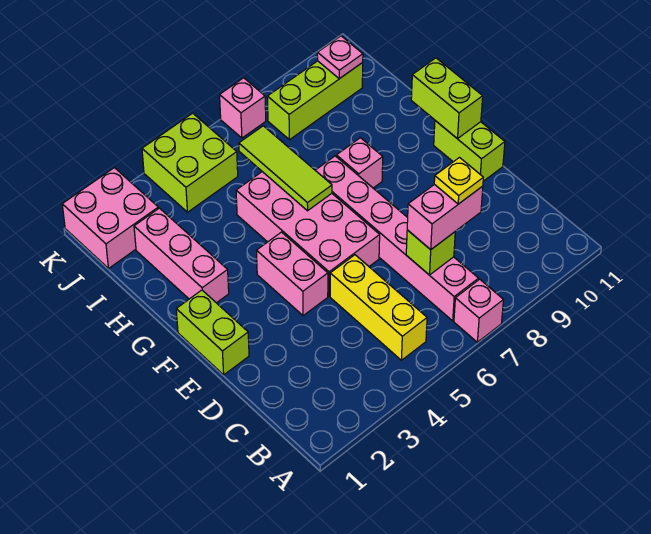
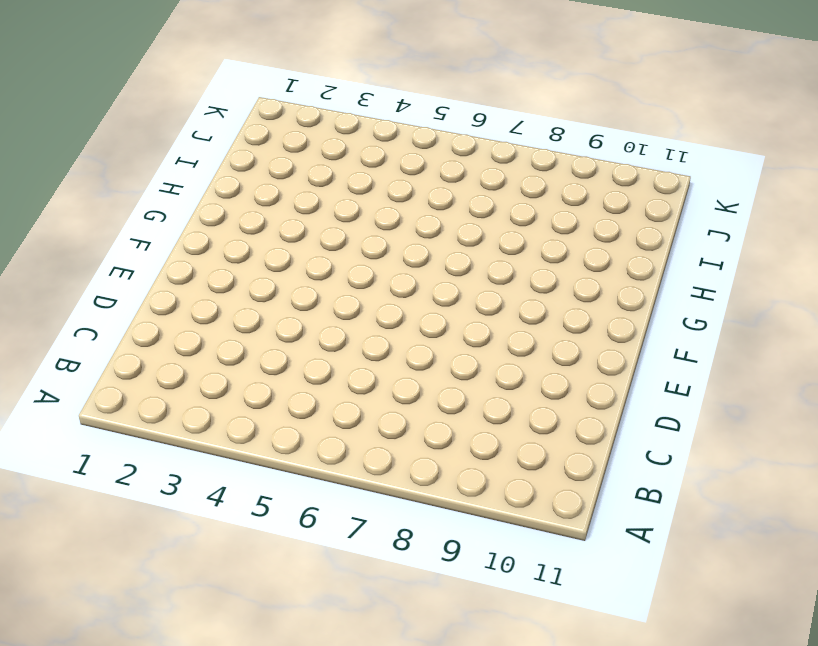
none -> pink brick A7 level 1
none -> yellow brick B5:D5 level 1
none -> pink brick B7:G7 level 1

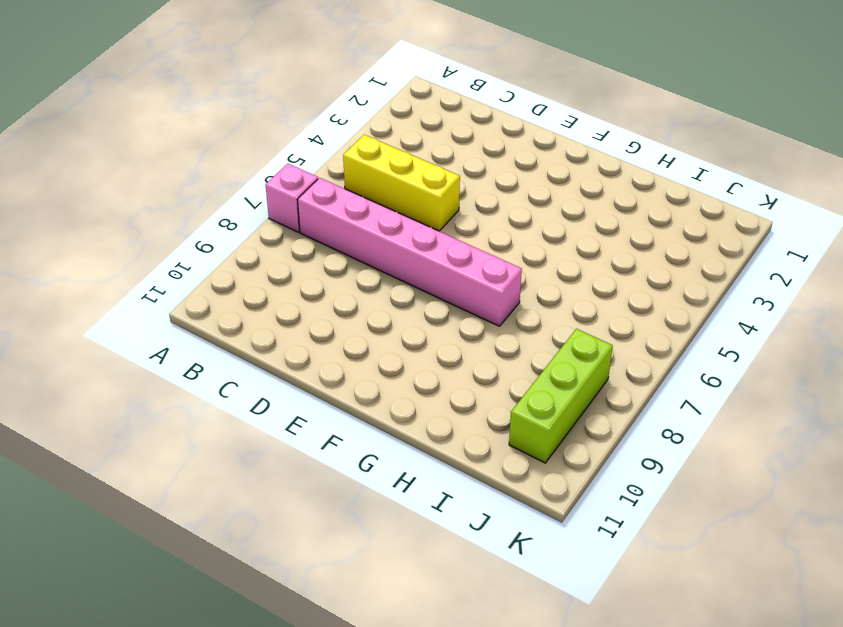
none -> lime brick E1:F1 level 1
none -> pink brick E4:F4 level 1
none -> pink brick E5:H6 level 1

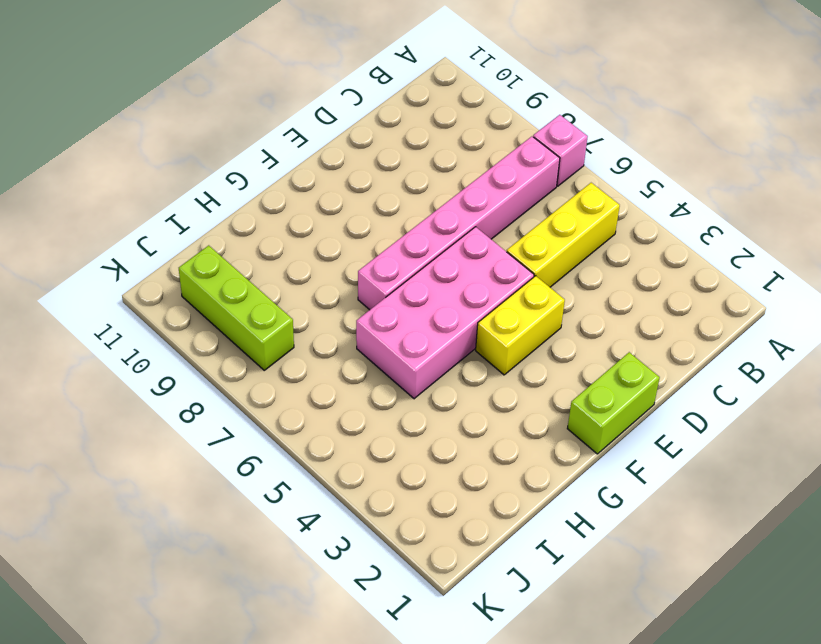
yellow brick E4:F4 level 1 -> pink brick E4:F4 level 1
none -> lime brick E11:F11 level 1
none -> pink brick G2:I2 level 1
none -> pink brick G8 level 1

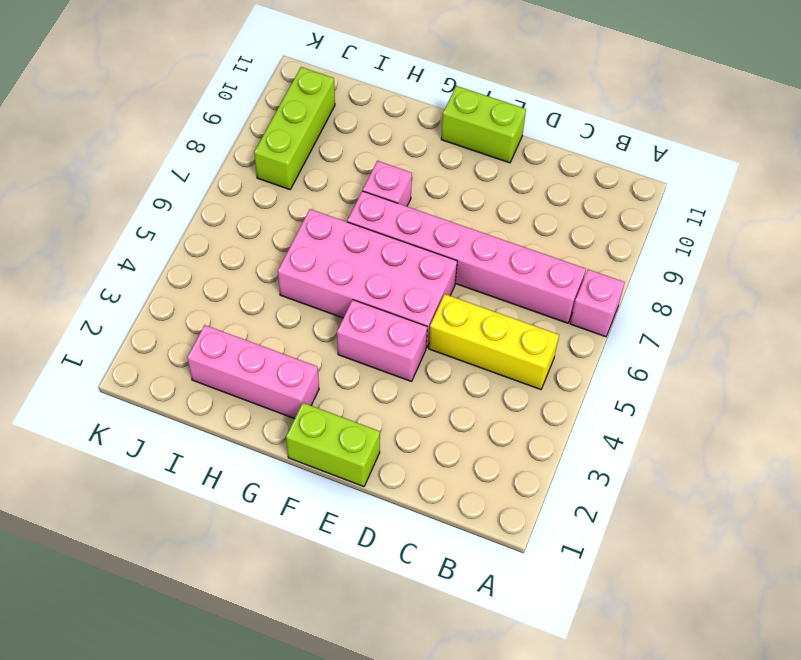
none -> pink brick J1:K2 level 1
none -> lime brick J4:K5 level 1
none -> pink brick K7 level 1

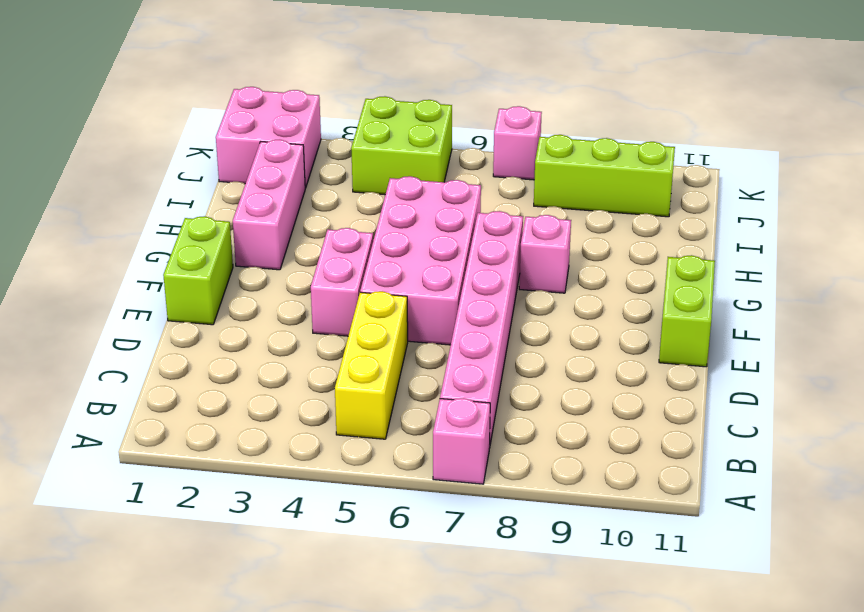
none -> lime brick C7 level 2
none -> lime brick F11:G11 level 2
none -> lime tile G6:I6 level 2

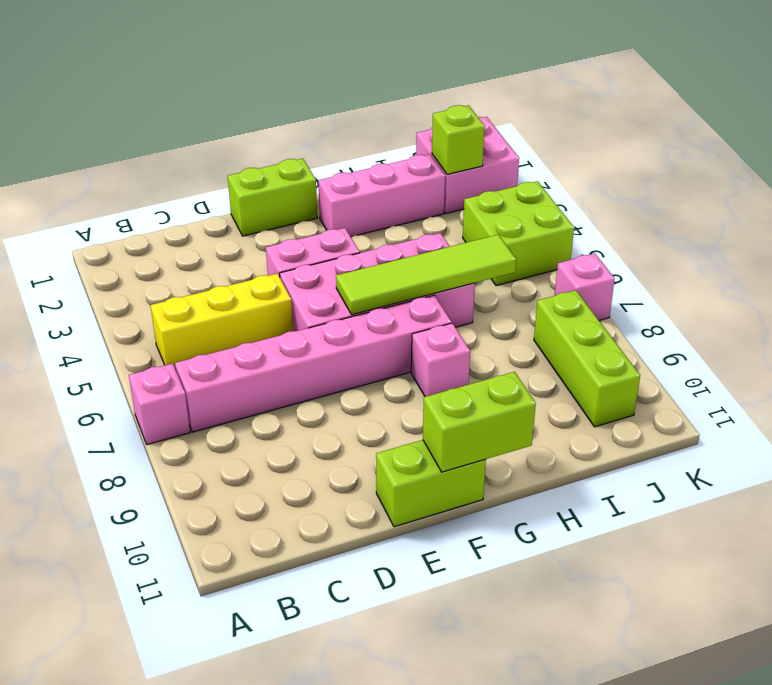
lime tile F6:I6 level 2 -> lime tile G6:I6 level 2
lime brick J2 level 2 -> lime brick C7 level 2
none -> pink plate J10 level 2
none -> pink brick C7:C8 level 3
none -> yellow plate C8 level 4

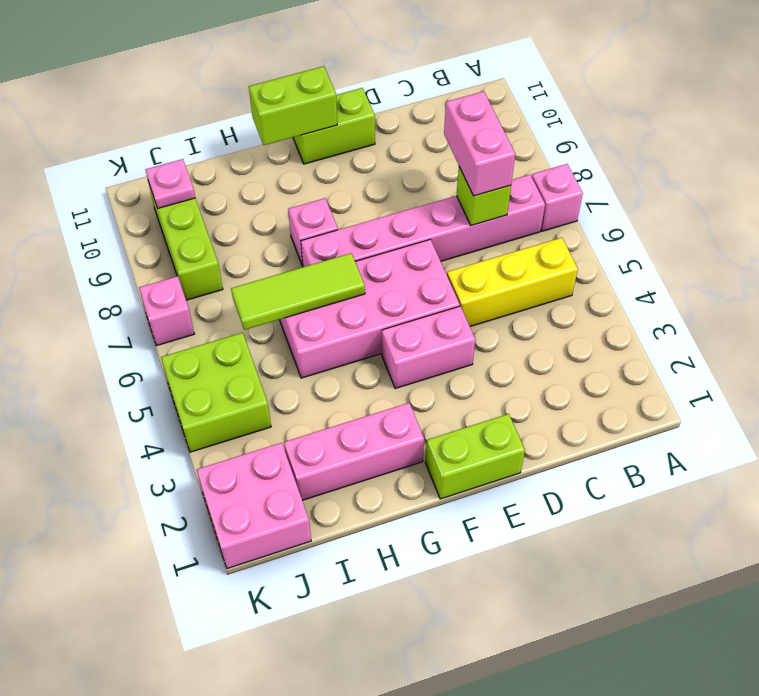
none -> yellow plate C8 level 4

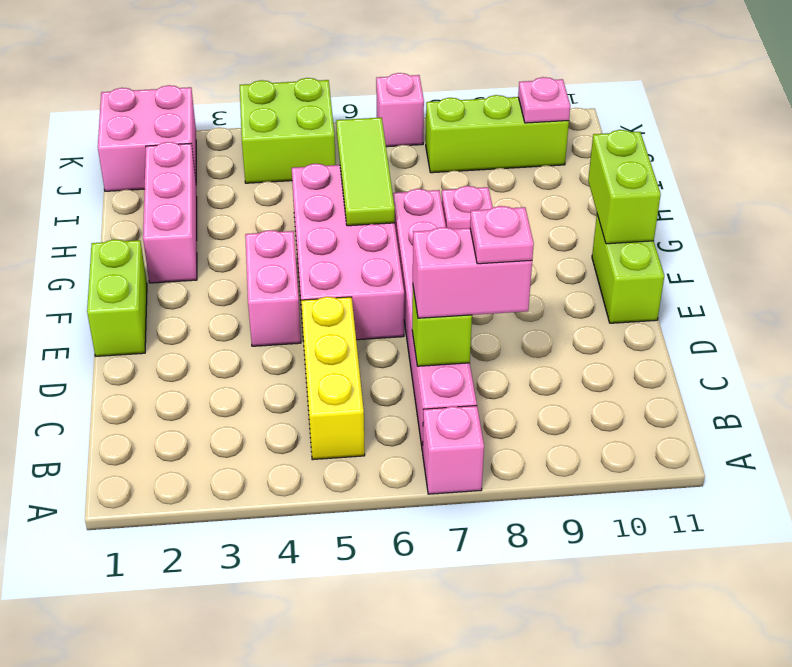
pink plate C8 level 4 -> yellow plate C8 level 4

